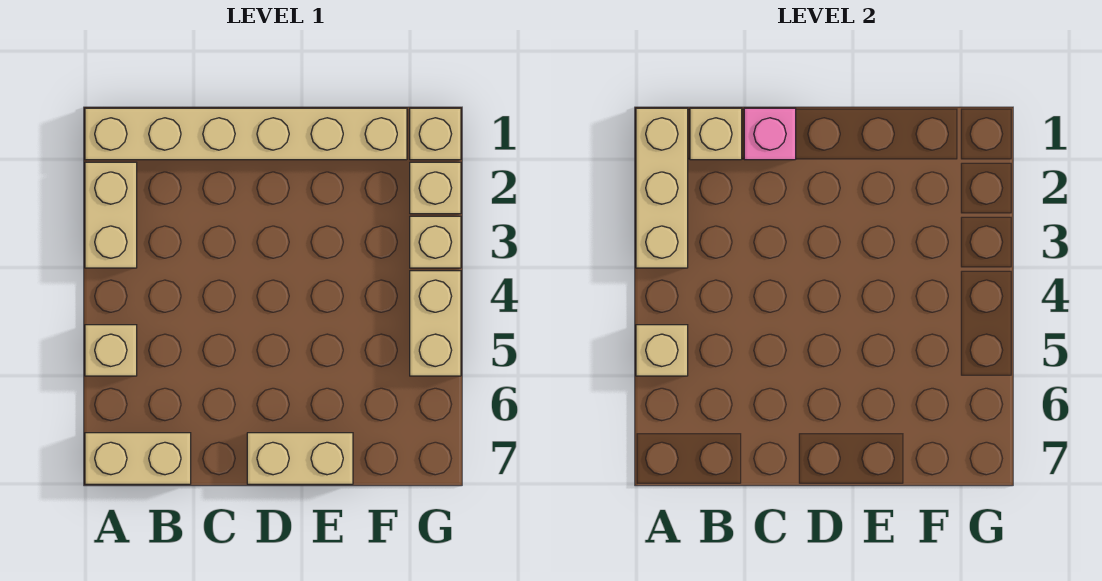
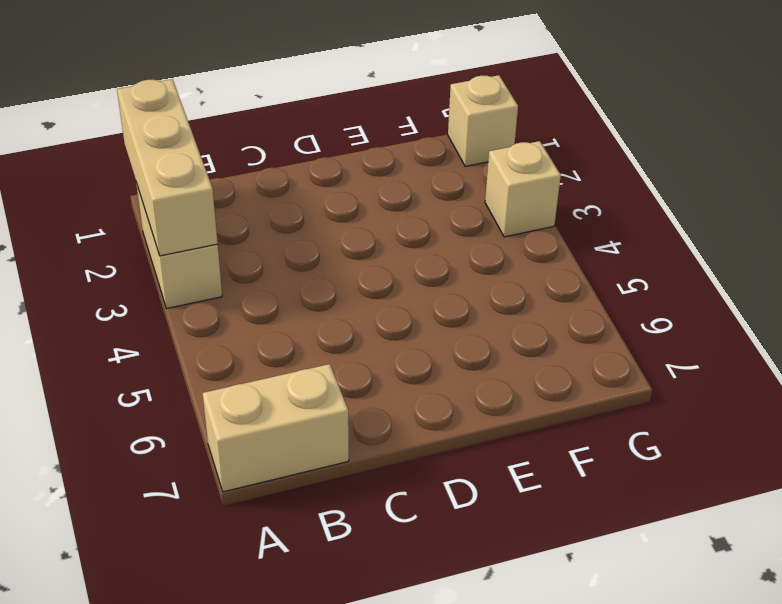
none -> tan brick A1:F1 level 1
none -> tan brick A5 level 1
none -> tan brick D7:E7 level 1

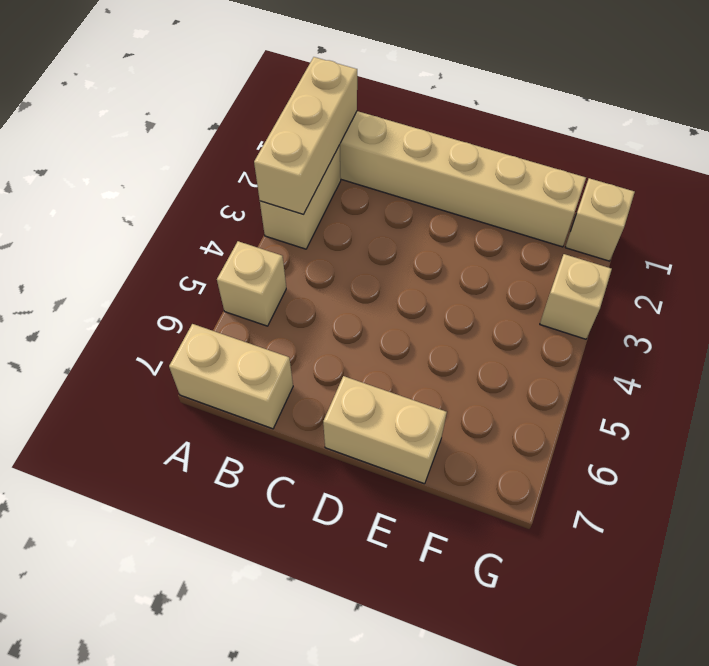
none -> tan brick G2 level 1
none -> tan brick G4:G5 level 1
none -> tan brick A5 level 2

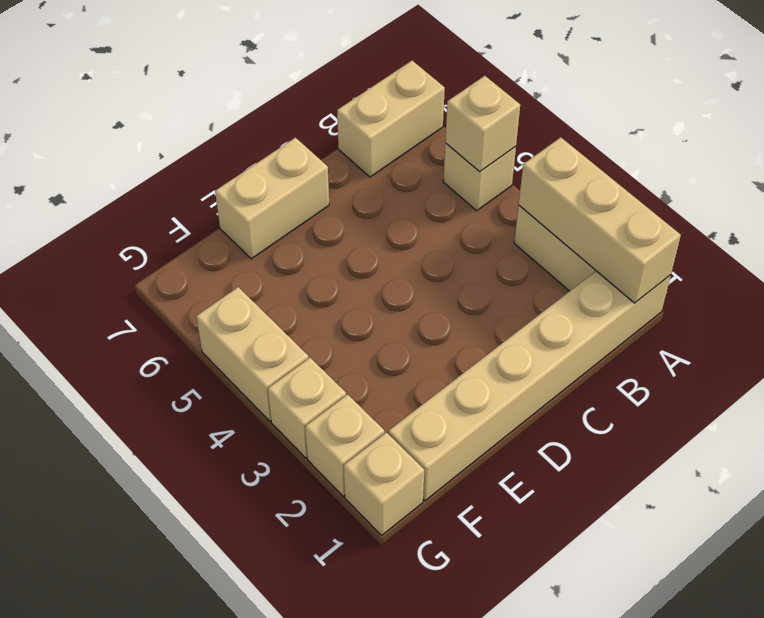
none -> tan brick B1 level 2
none -> pink brick C1 level 2

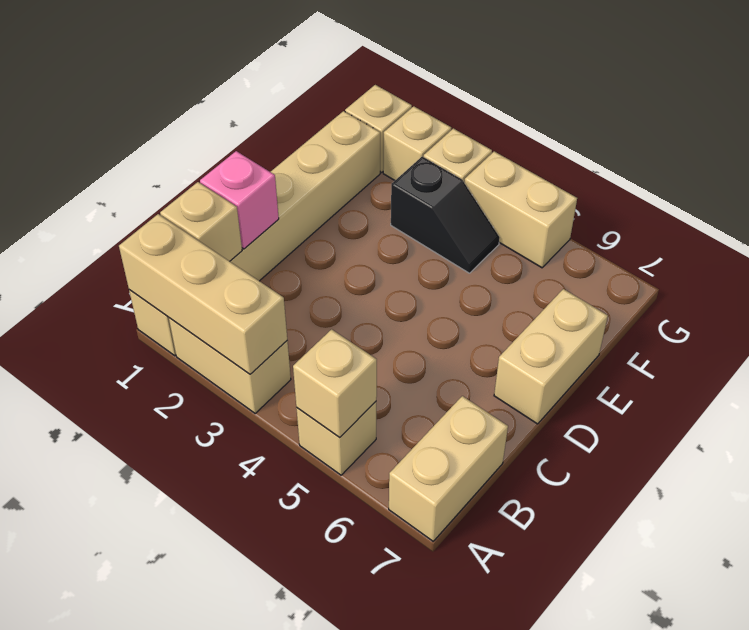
black slope F3:F4 level 1 top 3 -> none

